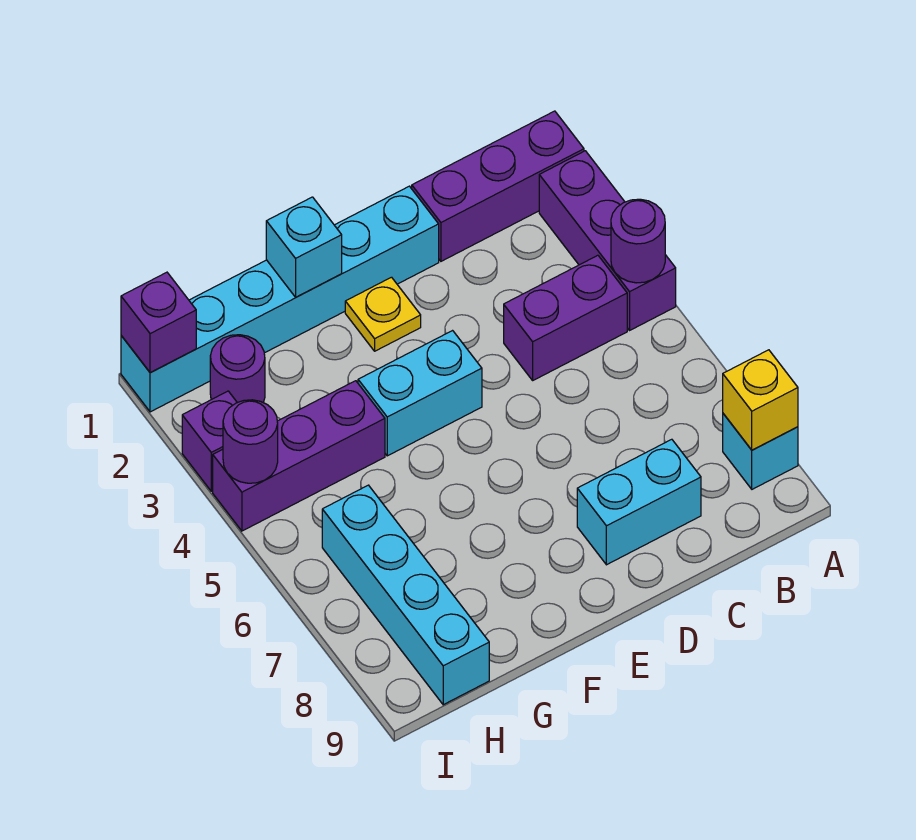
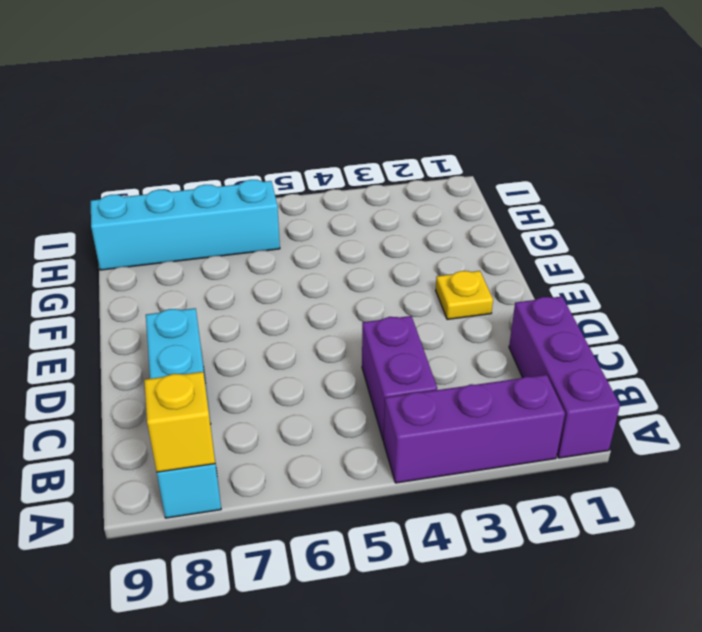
none -> cyan brick D1:I1 level 1
none -> cyan brick E4:F4 level 1
none -> purple brick G4:I4 level 1

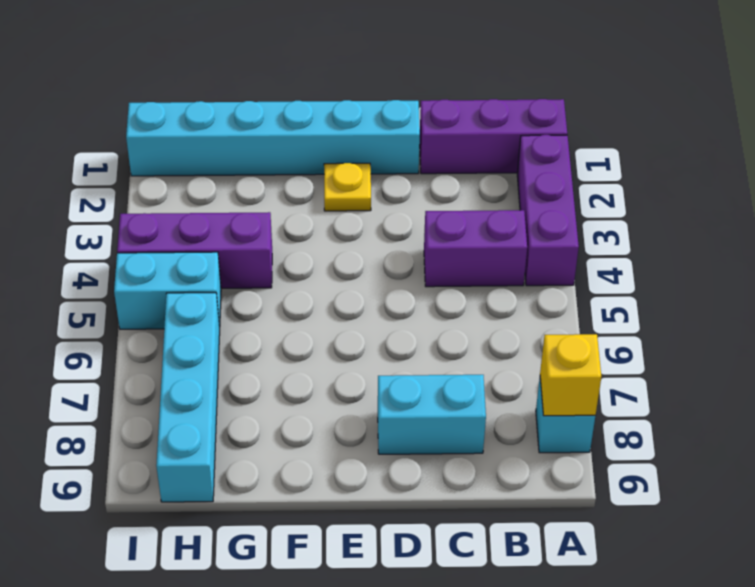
cyan brick H5:I5 level 1 -> cyan brick E4:F4 level 1
none -> purple round brick H2 level 1
none -> purple brick I3 level 1
none -> purple round brick A4 level 2

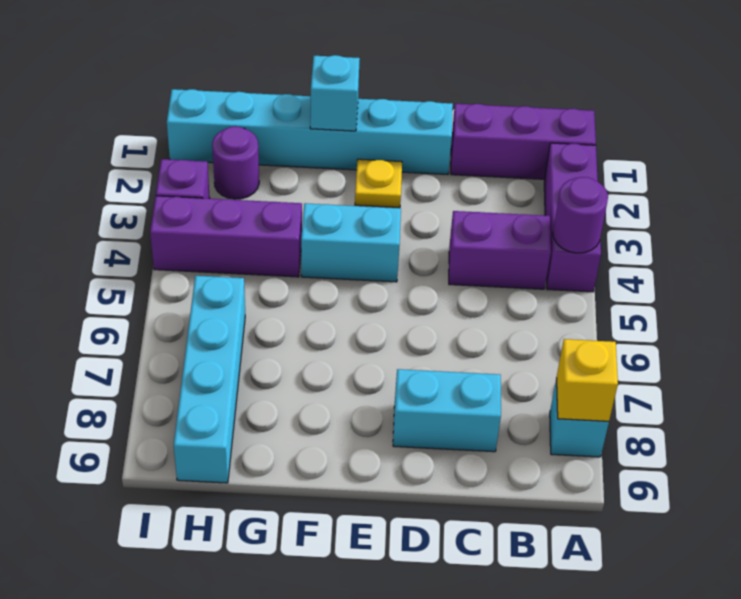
none -> purple brick I1 level 2
none -> purple round brick I4 level 2

